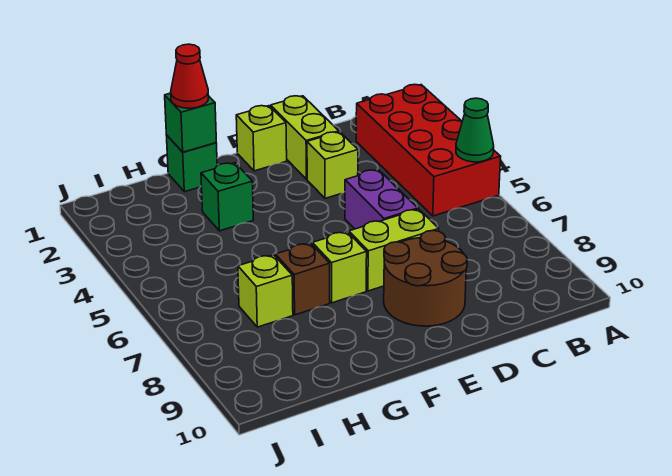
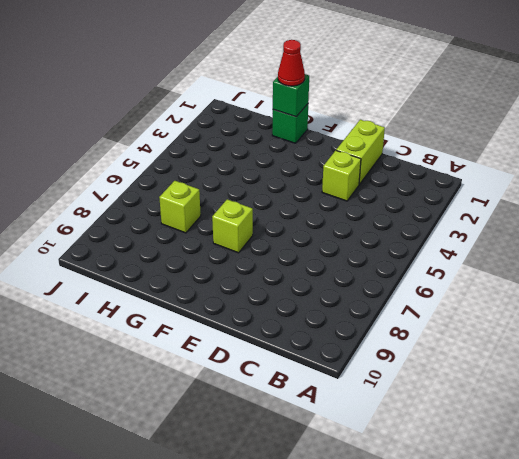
none -> red brick A2:B5 level 1
none -> purple brick D5:D6 level 1
none -> lime brick D7:E7 level 1

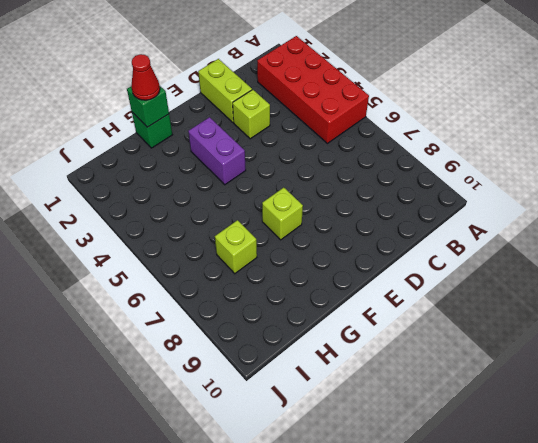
purple brick F3:F4 level 1 -> purple brick D5:D6 level 1
none -> lime brick D7:E7 level 1
none -> brown round brick D8:E9 level 1
none -> lime brick E1 level 1

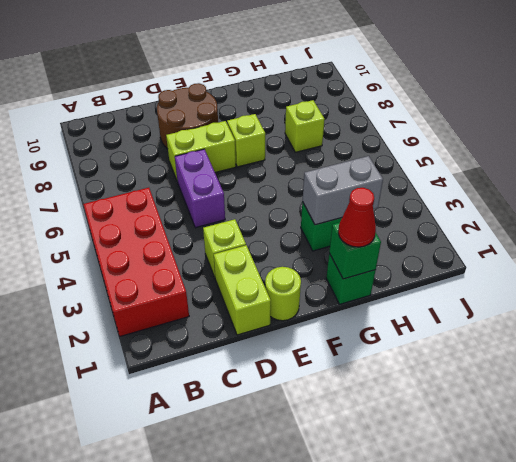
lime round brick E1 level 1 -> lime brick E1 level 1
grey brick G3:H3 level 2 -> none
none -> brown brick G7 level 1
none -> green cone A5 level 2

